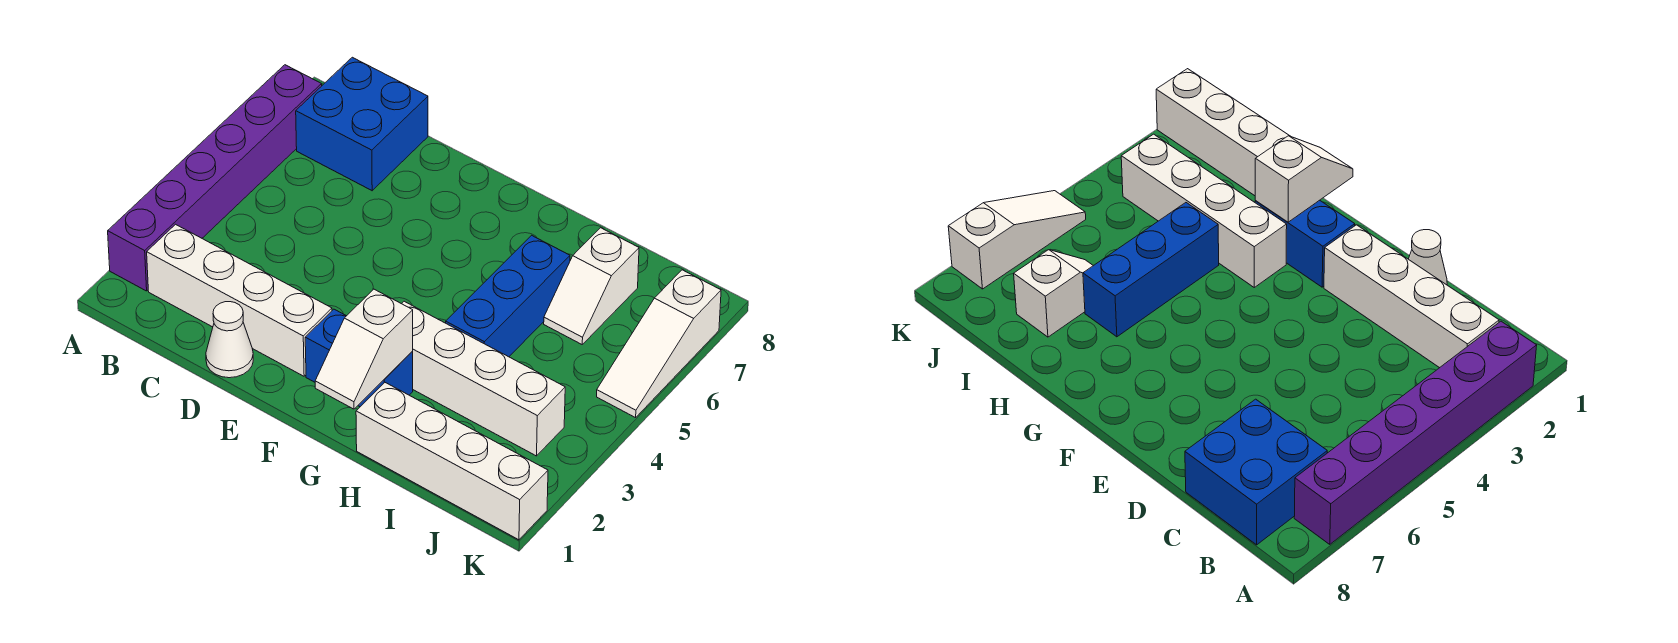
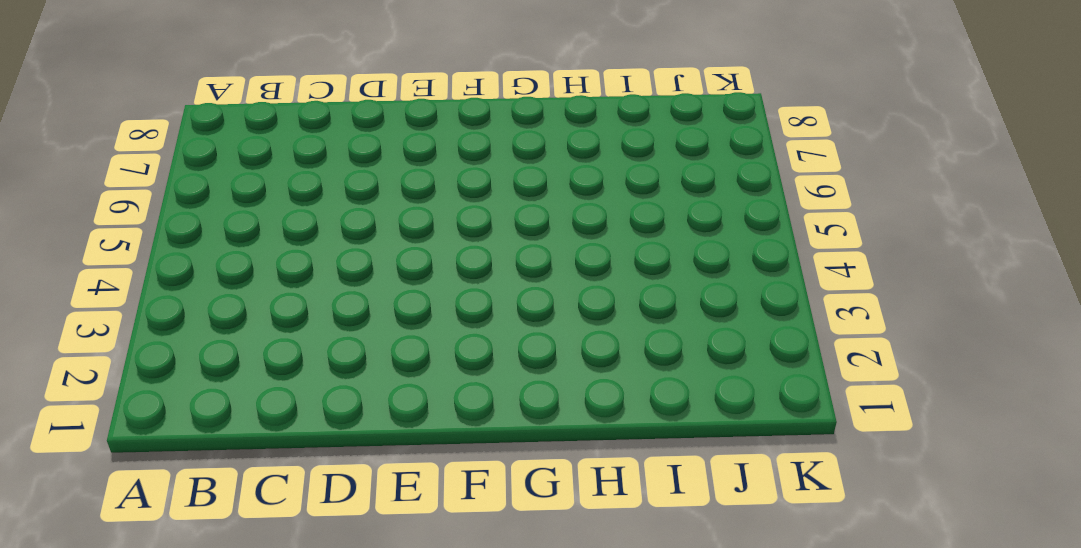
none -> purple brick A2:A7 level 1
none -> white brick B2:E2 level 1

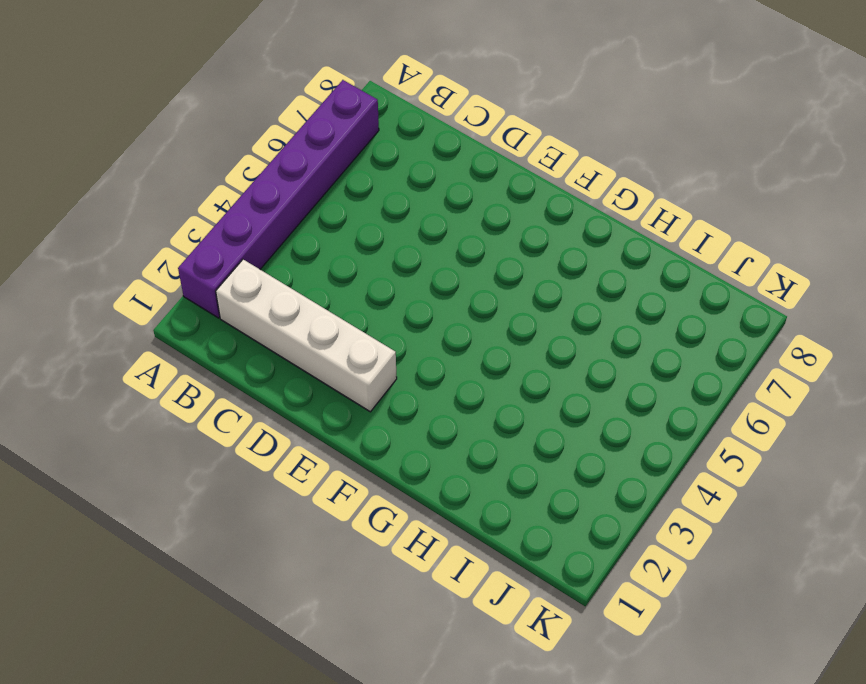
none -> blue brick B7:C8 level 1
none -> white cone D1 level 1

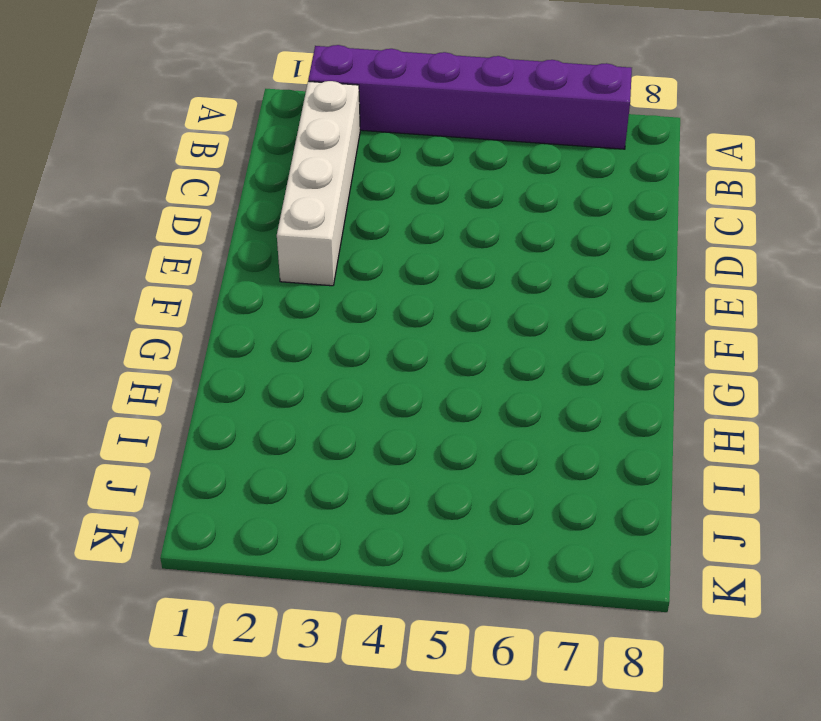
none -> blue brick B7:C8 level 1
none -> white cone D1 level 1

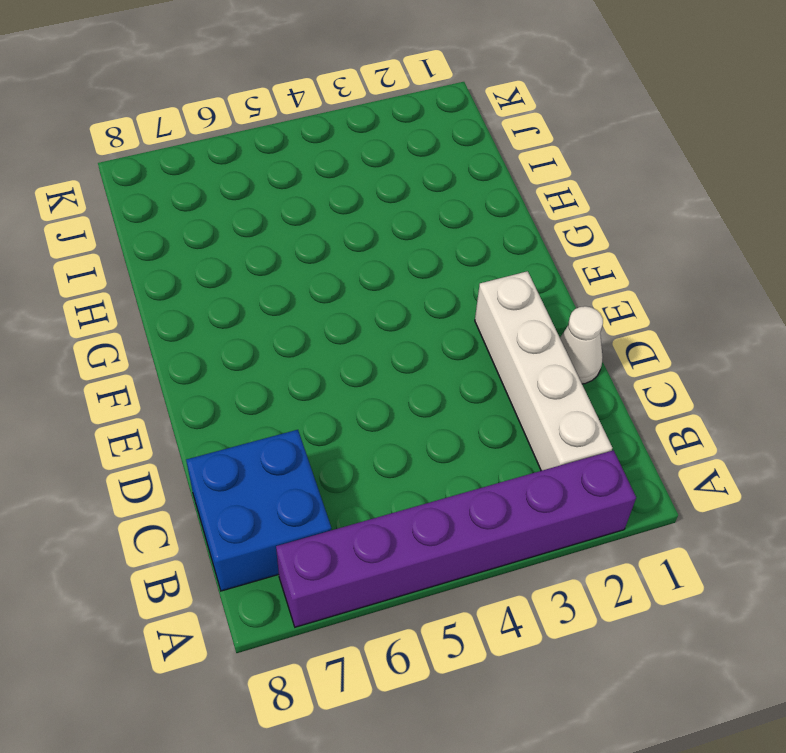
none -> blue brick F2:G2 level 1
none -> white brick G3:J3 level 1

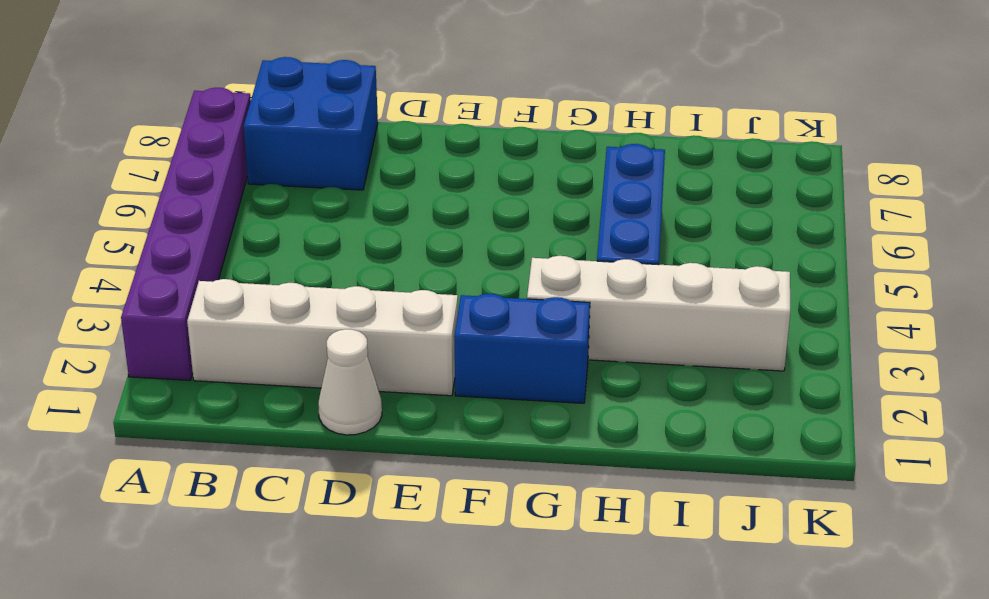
none -> white brick H1:K1 level 1
none -> white slope I6:I7 level 1 top 7

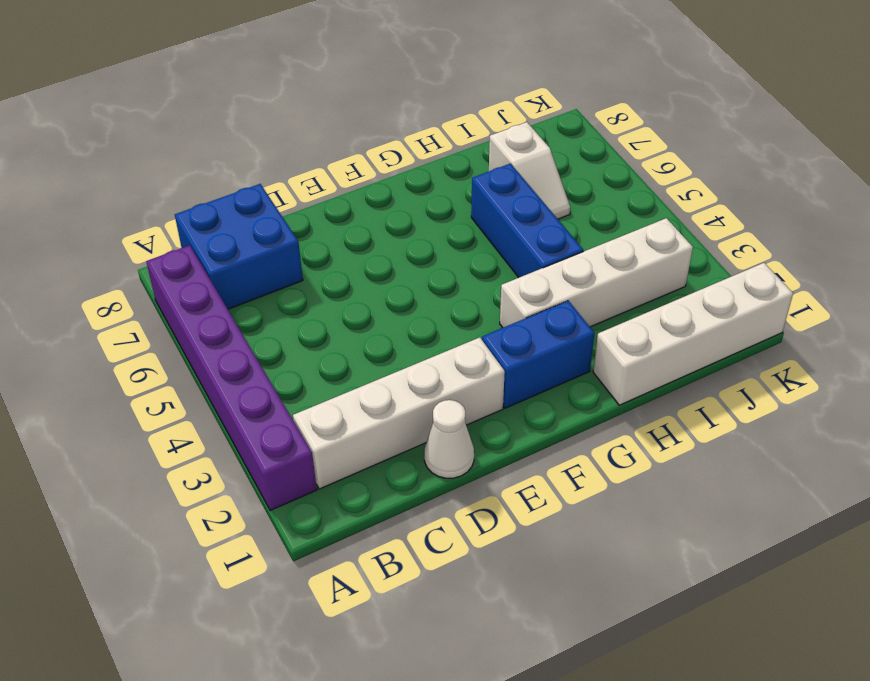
none -> white slope K5:K7 level 1 top 7
none -> white slope G1:G2 level 2 top 2

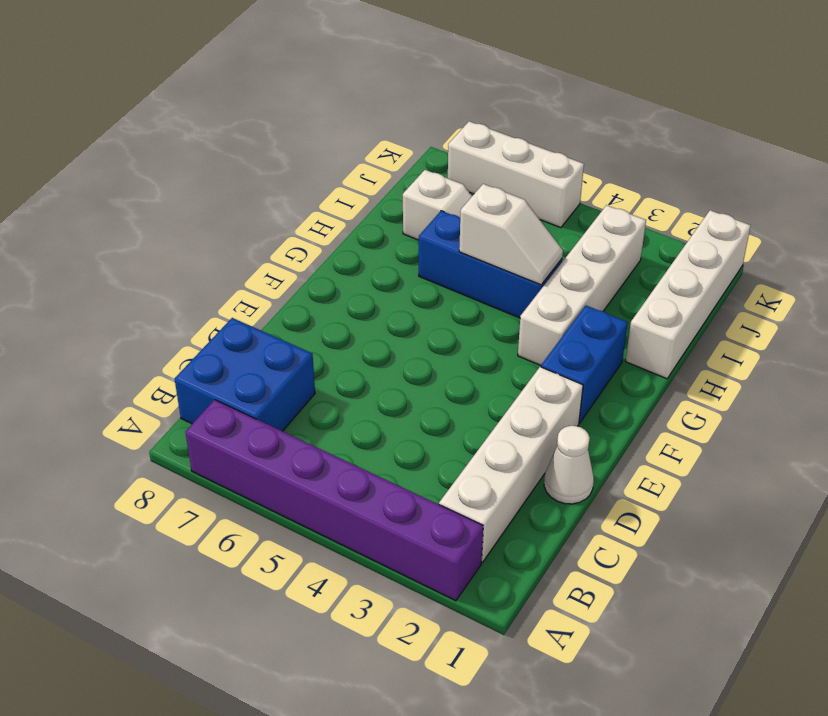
white slope H4:H5 level 2 top 5 -> white slope G1:G2 level 2 top 2
white brick K5:K7 level 1 -> white slope K5:K7 level 1 top 7

